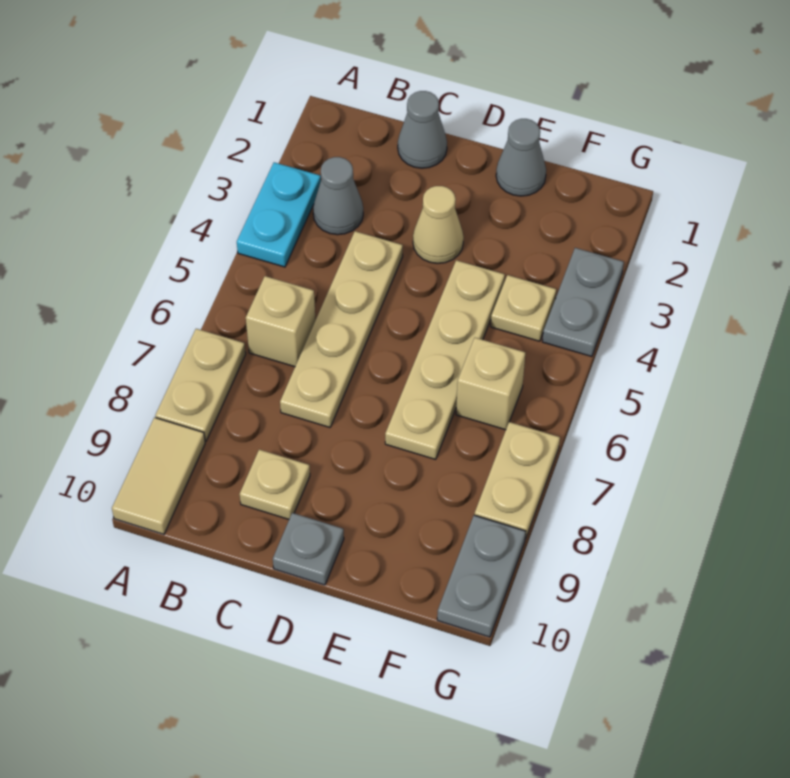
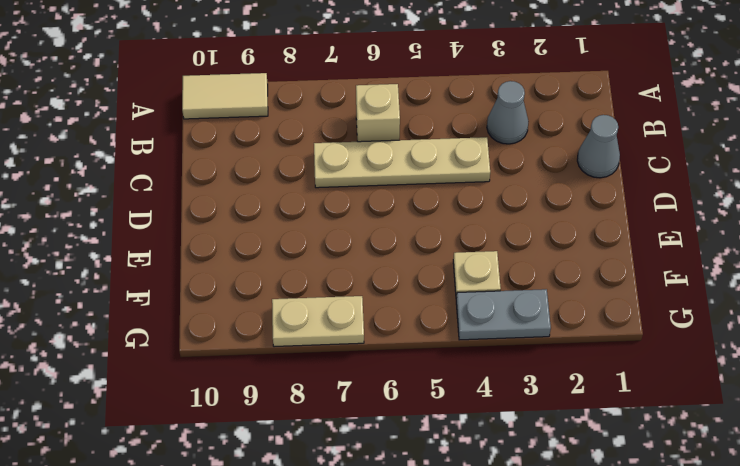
none -> cyan plate A3:A4 level 1
none -> tan plate A7:A8 level 1
none -> tan plate C9 level 1

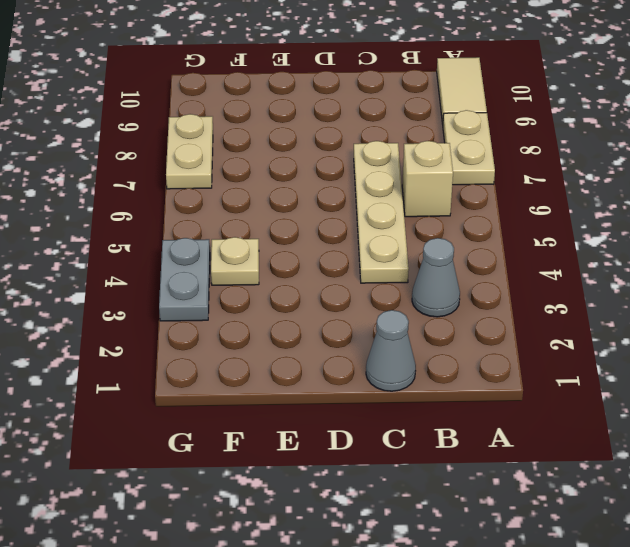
none -> cyan plate A3:A4 level 1
none -> tan plate C9 level 1
none -> tan cone D3 level 1

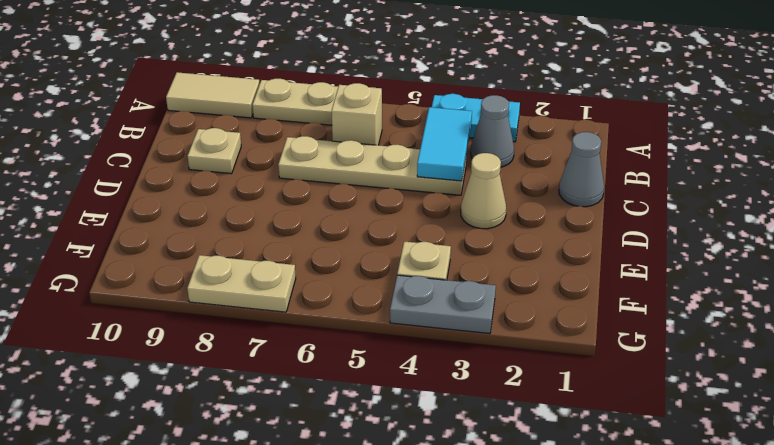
cyan tile B4:C4 level 2 -> none
none -> grey plate D10 level 1
none -> grey cone E1 level 1
none -> tan plate E4:E7 level 1

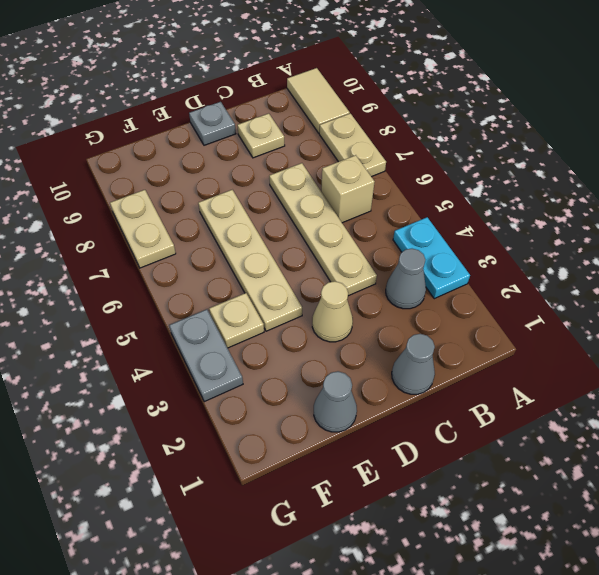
none -> tan brick F6 level 1
none -> grey plate G9:G10 level 1

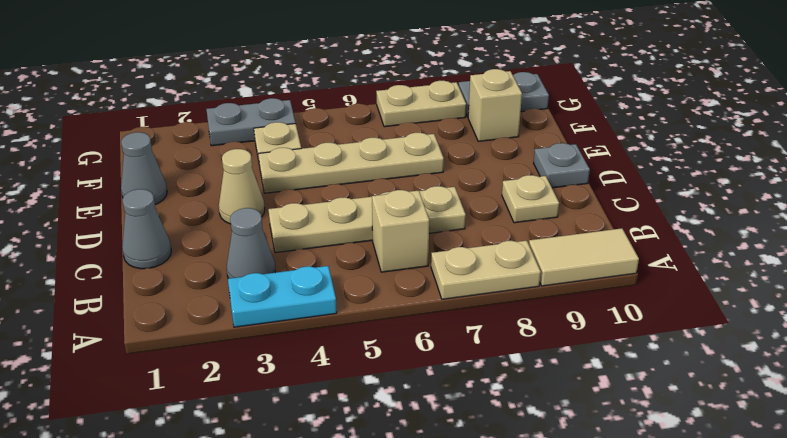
tan brick F9 level 1 -> tan brick F6 level 1

